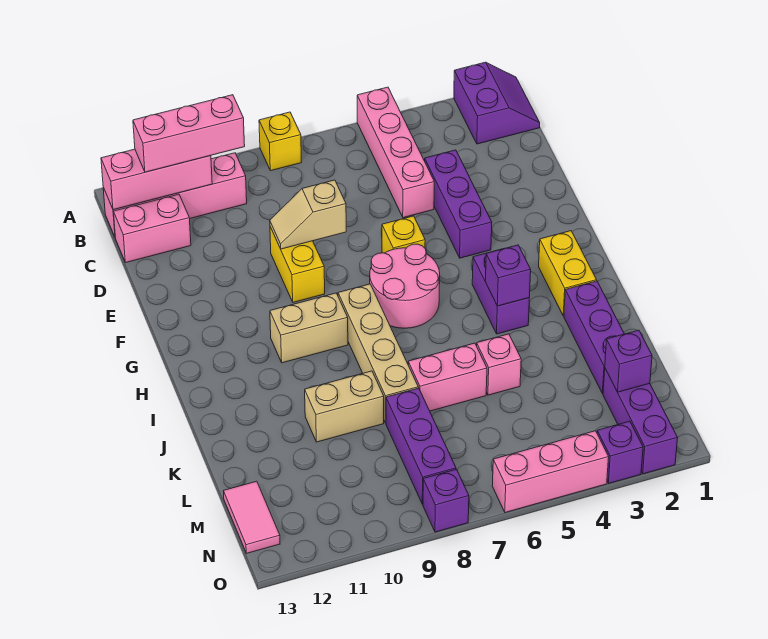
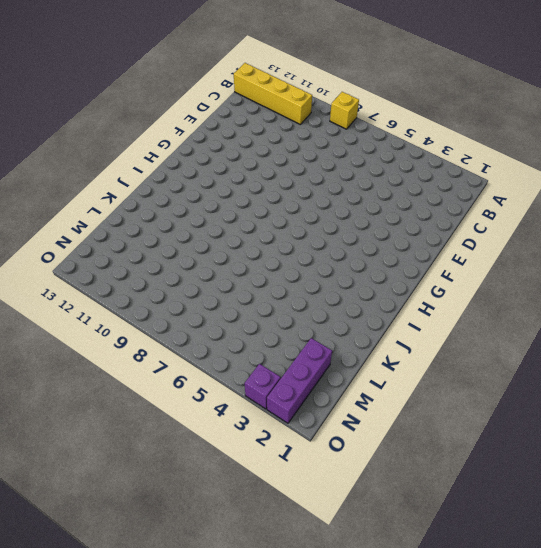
yellow brick B10:B13 level 1 -> pink brick B10:B13 level 1
none -> purple slope A1:B2 level 1 top 2
none -> pink brick A5:D5 level 1
none -> pink brick C12:C13 level 1

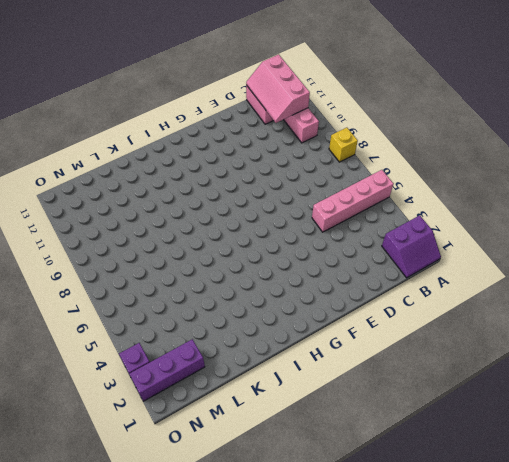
pink slope B11:C13 level 2 top B -> pink brick B11:B13 level 2
none -> purple brick D4:F4 level 1
none -> yellow brick E9:F9 level 1
none -> yellow brick F6 level 1

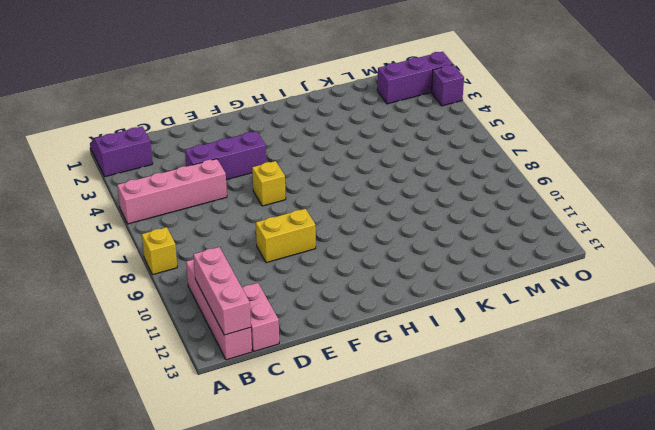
none -> pink round brick G6:H7 level 1
none -> yellow brick H2:I2 level 1
none -> purple brick H4:I4 level 1

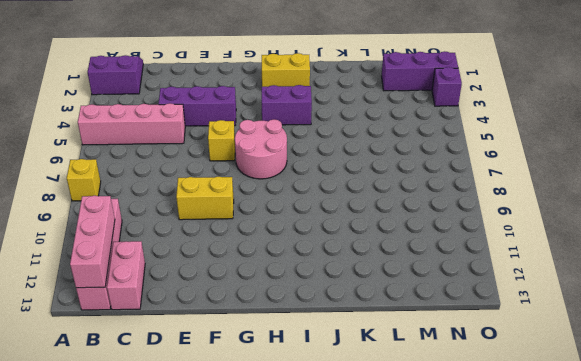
none -> tan brick H8:K8 level 1
none -> tan brick H9:H10 level 1
none -> purple brick J2:L2 level 1

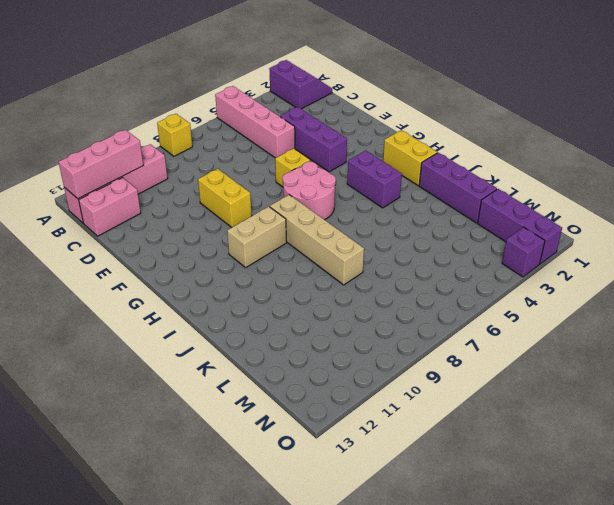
none -> pink brick K5 level 1
none -> pink brick K6:K7 level 1
none -> tan brick K9:K10 level 1

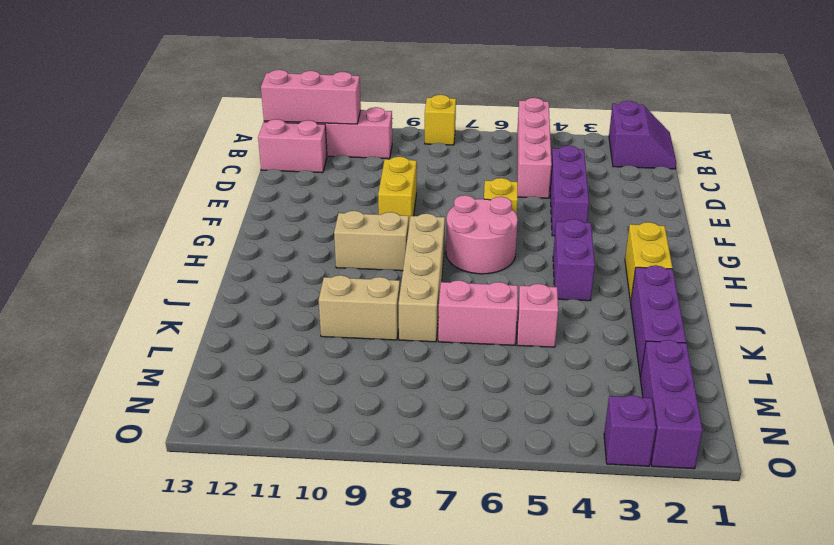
none -> purple brick L8:N8 level 1
none -> pink tile M13:N13 level 1
none -> pink brick O4:O6 level 1

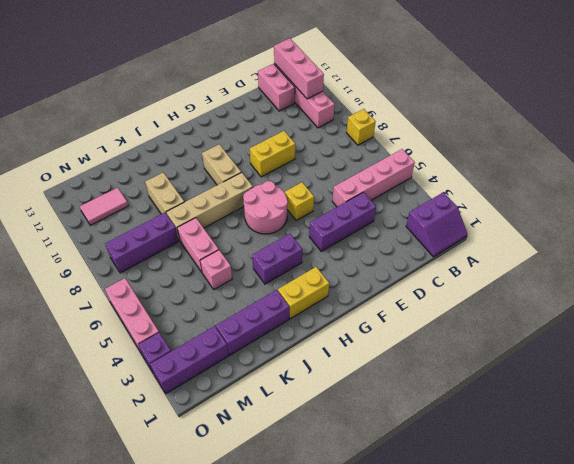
pink tile M11:N11 level 1 -> pink tile M13:N13 level 1
none -> purple brick O8 level 1
none -> tan slope E8:E9 level 2 top 8
none -> purple brick I4 level 2

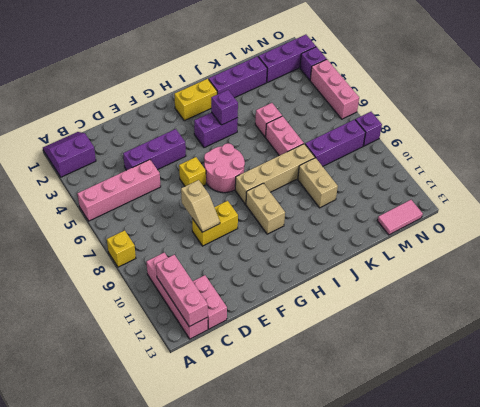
none -> purple brick M2 level 2
none -> pink brick B10:B12 level 3

